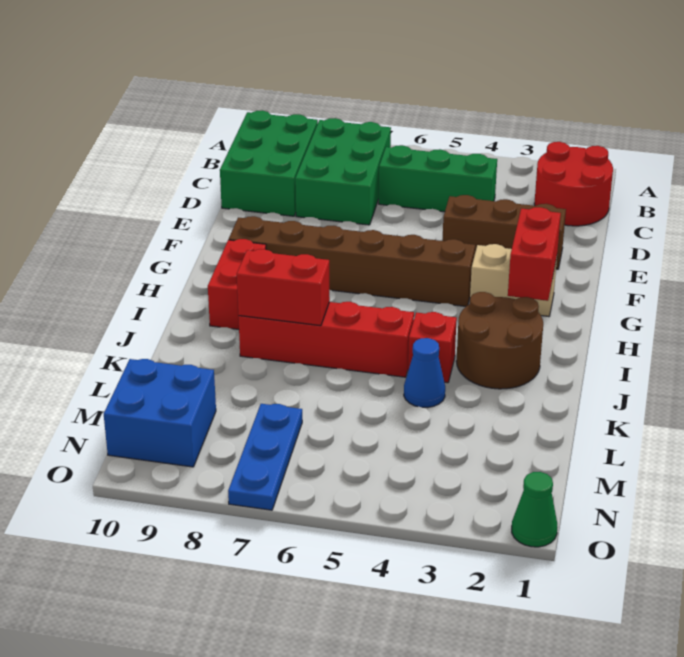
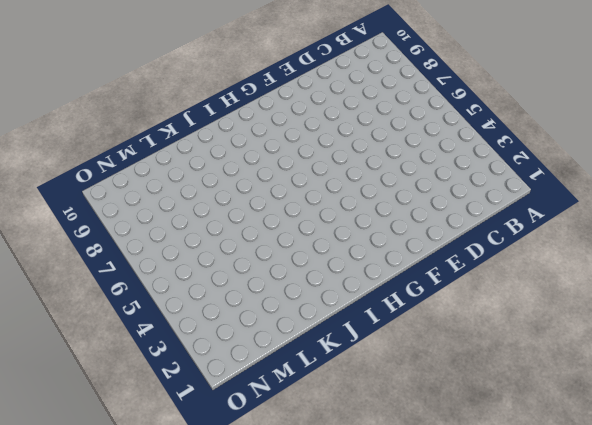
none -> red round brick B1:C2 level 1
none -> green brick B7:D8 level 1
none -> green brick B9:D10 level 1

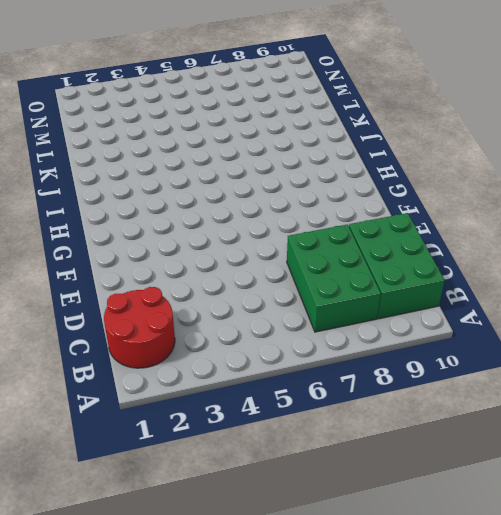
none -> green brick C4:C6 level 1
none -> brown brick E2:E4 level 1
none -> tan brick G2:G3 level 1

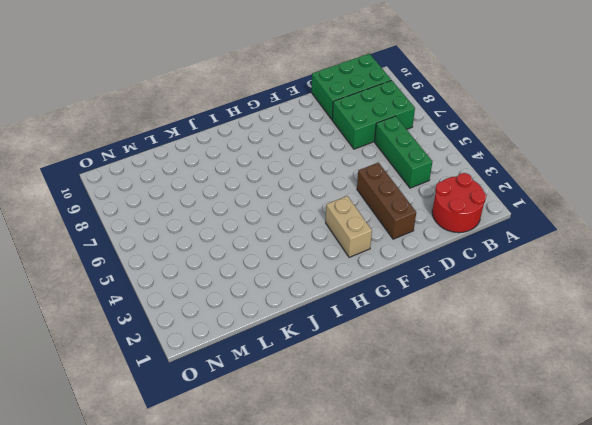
none -> brown brick G4:G9 level 1
none -> red brick H9:I9 level 1
none -> brown round brick I2:J3 level 1

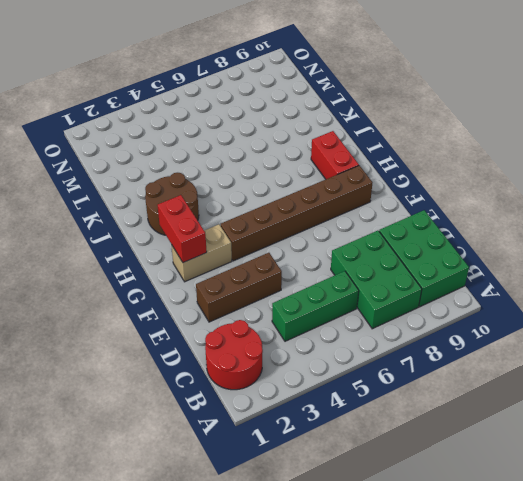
none -> red brick J4 level 1
none -> red brick J5:J8 level 1
none -> blue cone K4 level 1

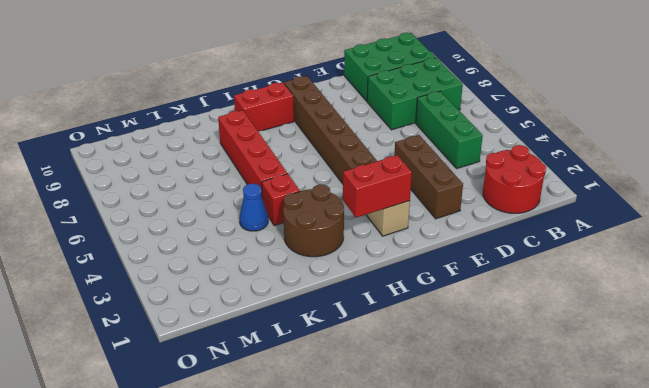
none -> blue plate M7:O7 level 1
none -> blue brick M9:N10 level 1
none -> green cone O1 level 1

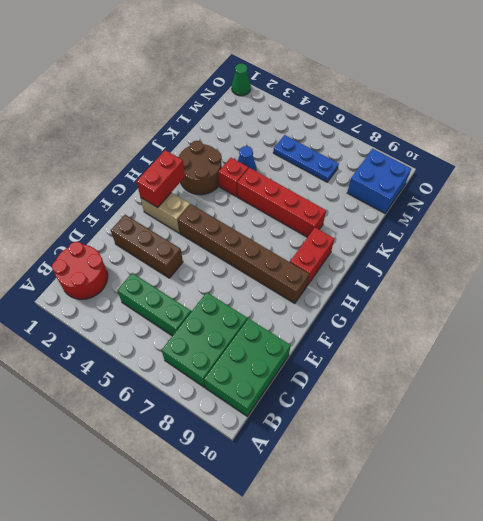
blue plate M5:M7 level 1 -> blue plate M7:O7 level 1
none -> red brick J7:J8 level 2

